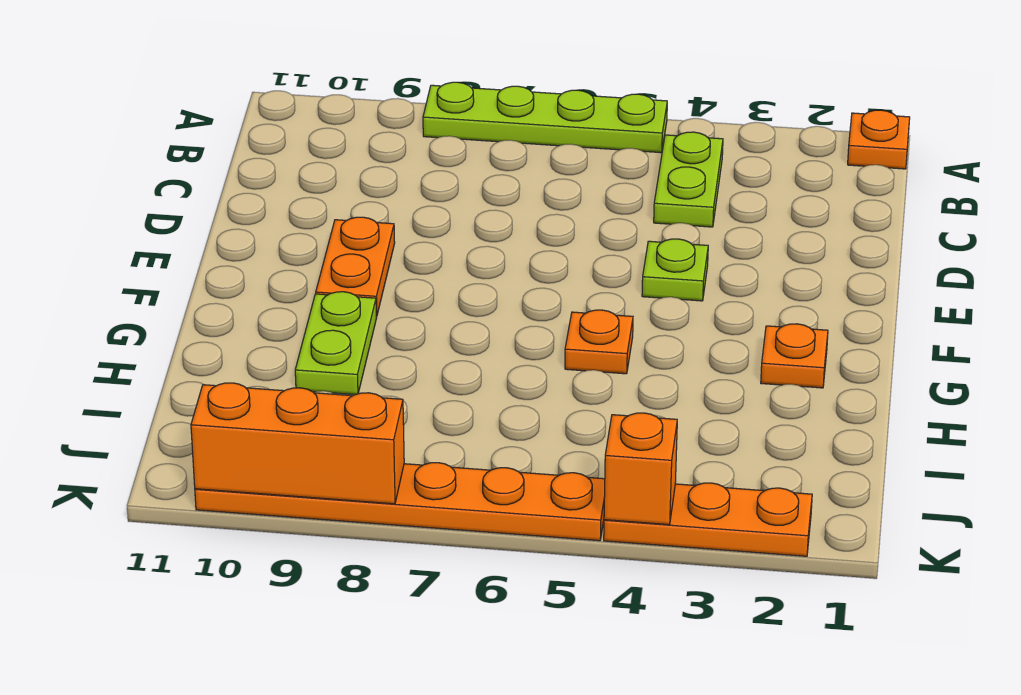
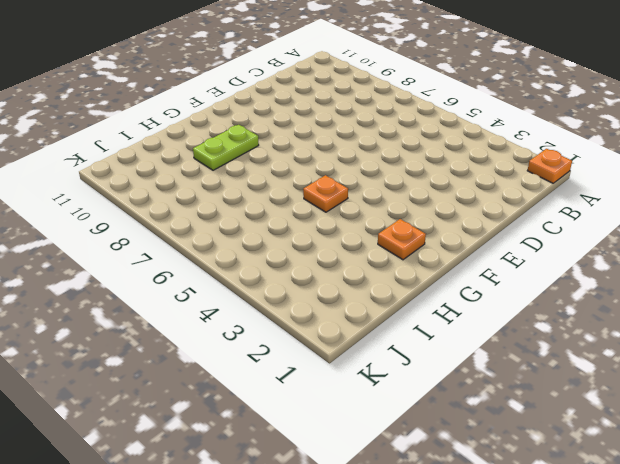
none -> lime plate A5:A8 level 1
none -> lime plate B4:C4 level 1
none -> lime plate E4 level 1

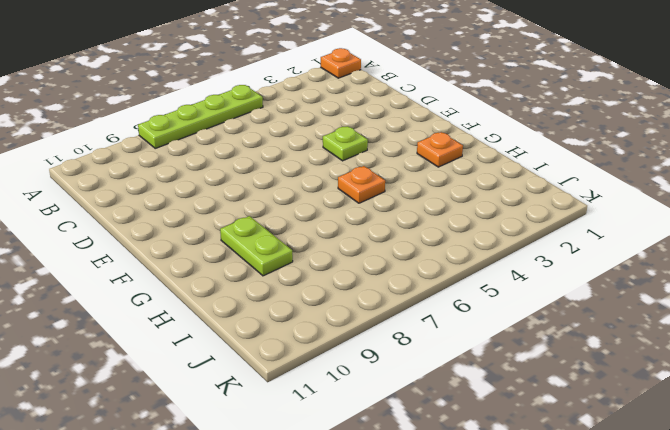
none -> lime plate B4:C4 level 1
none -> orange plate E9:F9 level 1
none -> orange plate K2:K4 level 1

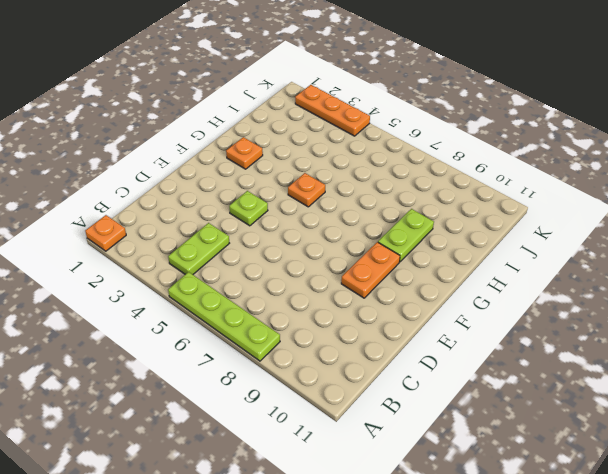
none -> orange plate K5:K10 level 1
none -> orange brick K4 level 2
none -> orange brick K8:K10 level 2

